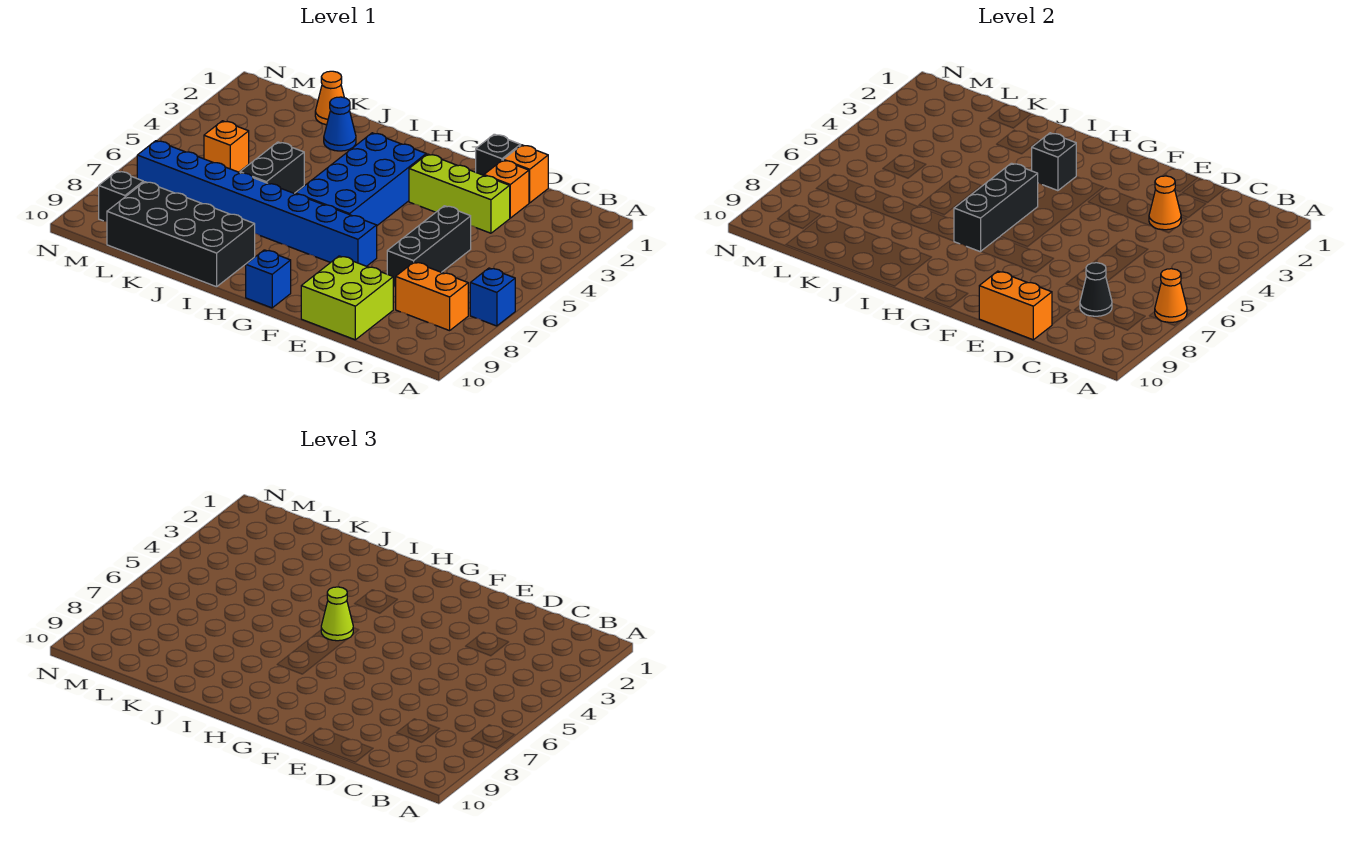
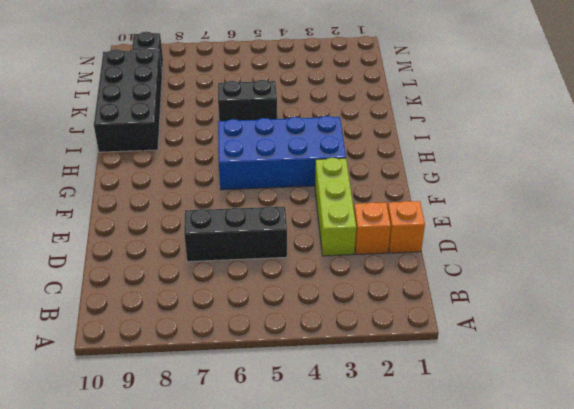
none -> blue brick A7 level 1
none -> orange brick B8:C8 level 1
none -> lime brick D9:E10 level 1

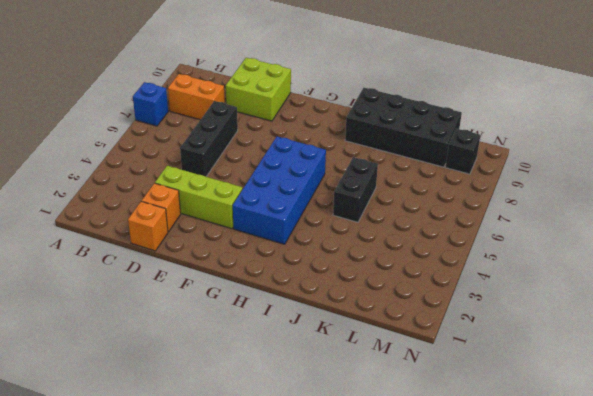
none -> black brick E1 level 1
none -> blue brick F7:M7 level 1
none -> blue brick G10 level 1

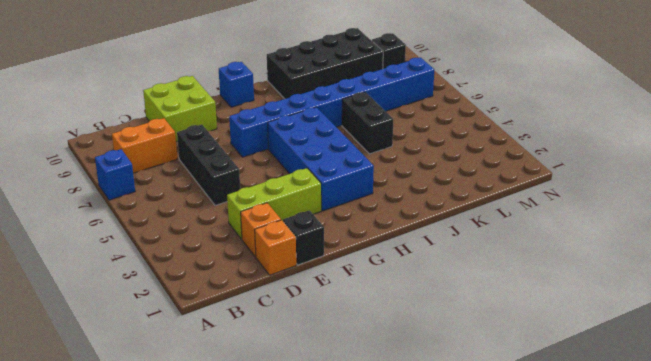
none -> blue cone J2 level 1
none -> orange cone K1 level 1
none -> orange brick L5 level 1

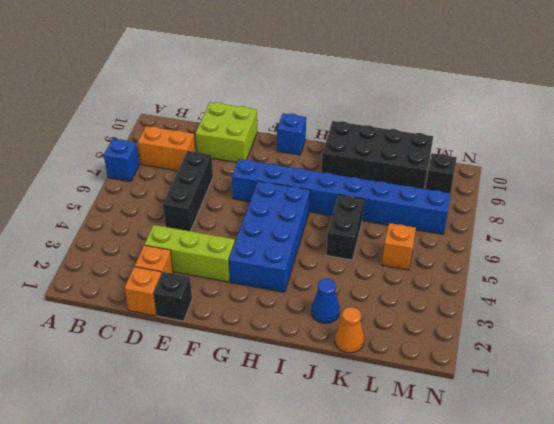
none -> orange cone A7 level 2
none -> black cone C8 level 2
none -> orange cone D3 level 2

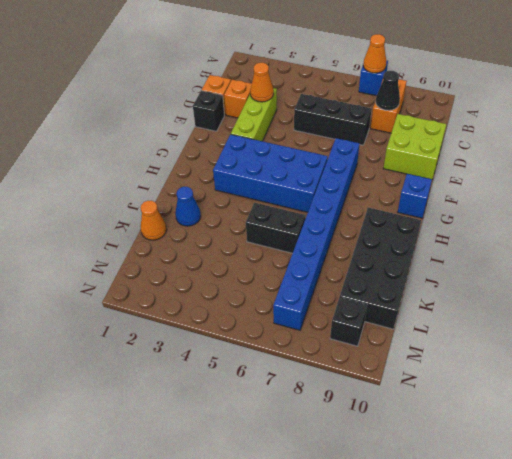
none -> orange brick L5 level 1
none -> orange brick D10:E10 level 2
none -> black brick H3 level 2

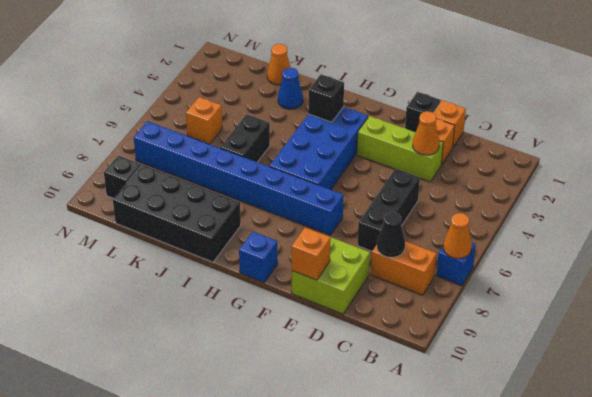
orange brick E10 level 2 -> orange brick D10:E10 level 2
none -> black brick H5:H7 level 2
none -> lime cone H5 level 3

